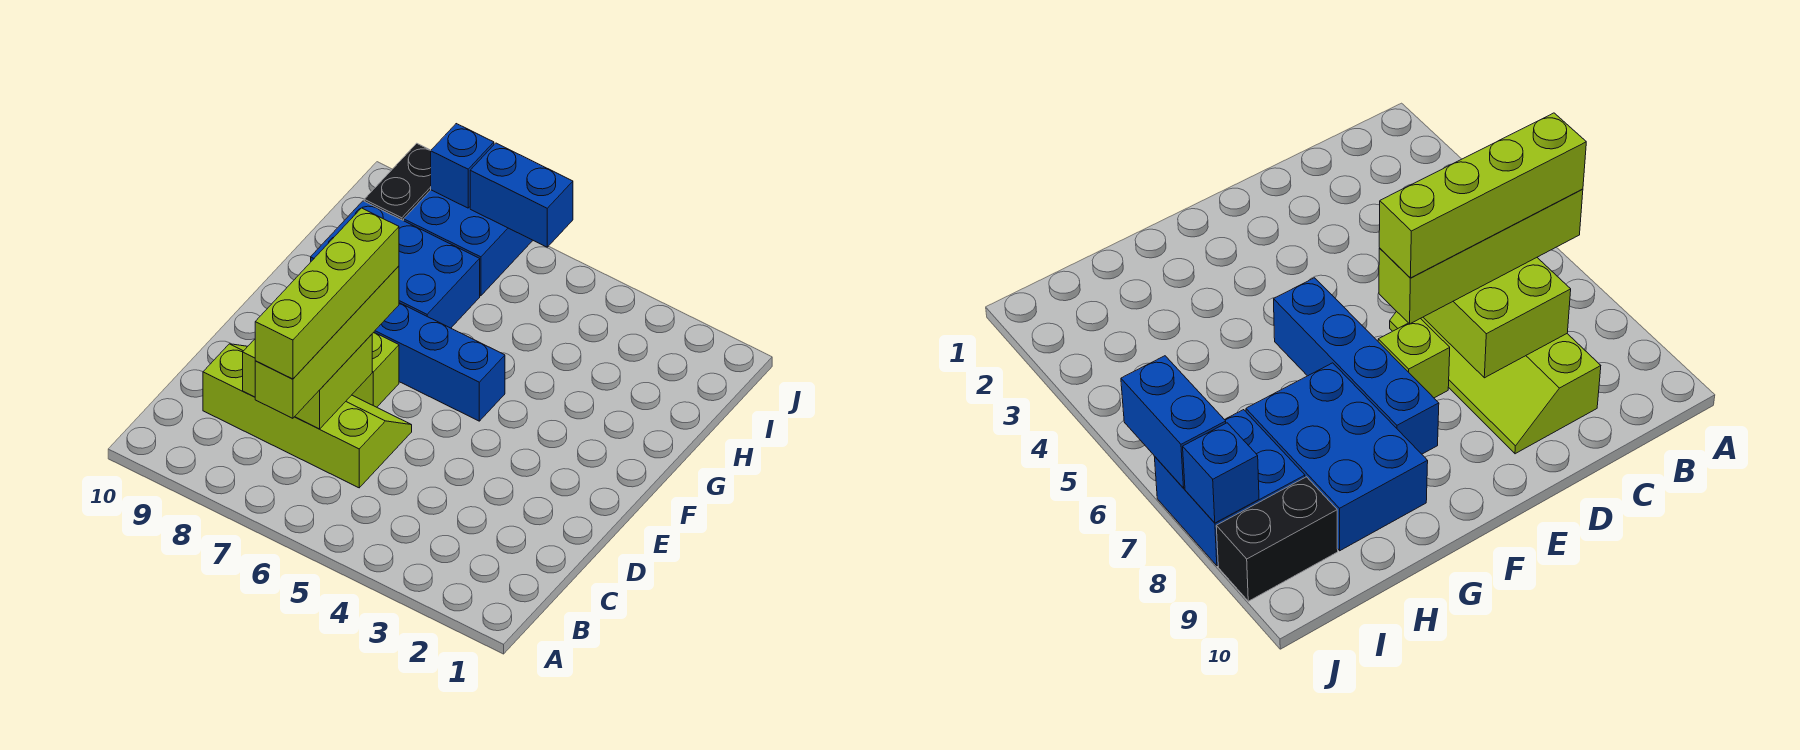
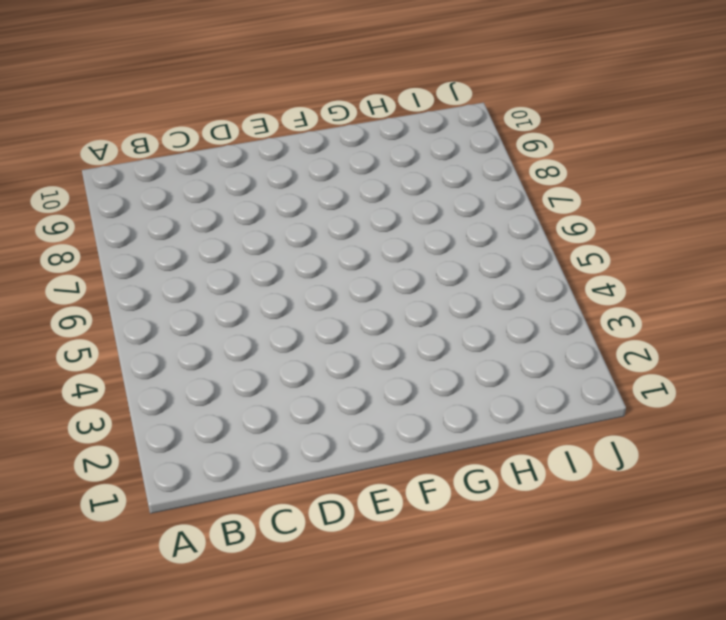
none -> lime slope C6:D9 level 1 top C
none -> lime brick E7 level 1

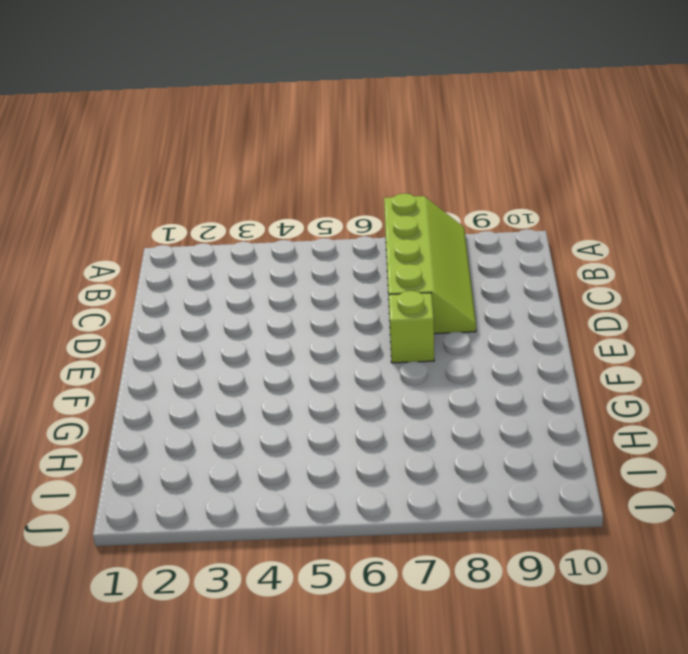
lime slope A7:D8 level 1 top 7 -> lime slope C6:D9 level 1 top C
none -> blue brick F5:F8 level 1
none -> blue brick G7:H9 level 1

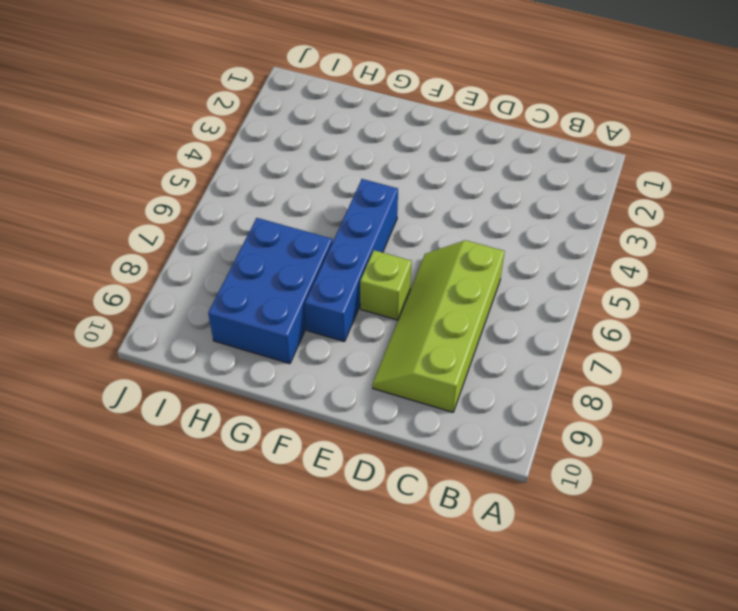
none -> blue brick I7:J8 level 1
none -> black brick I9:J9 level 1

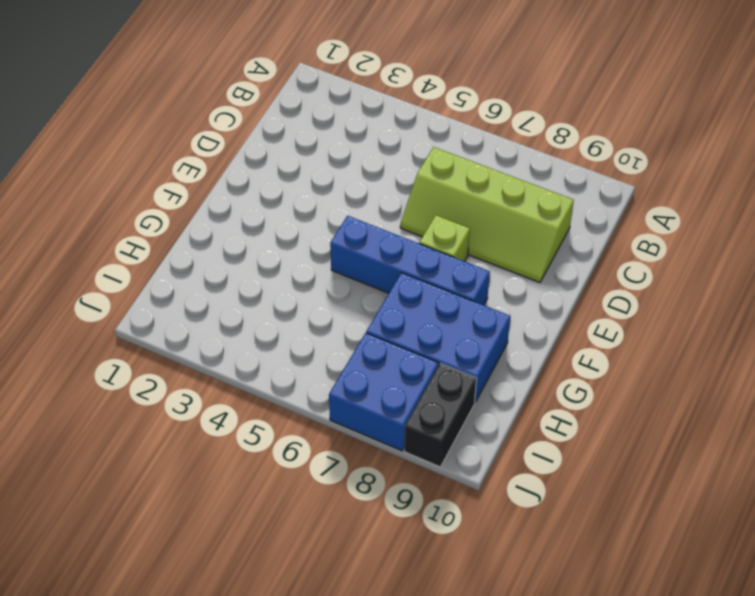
none -> lime brick C7:D8 level 2
none -> blue brick J6:J7 level 2

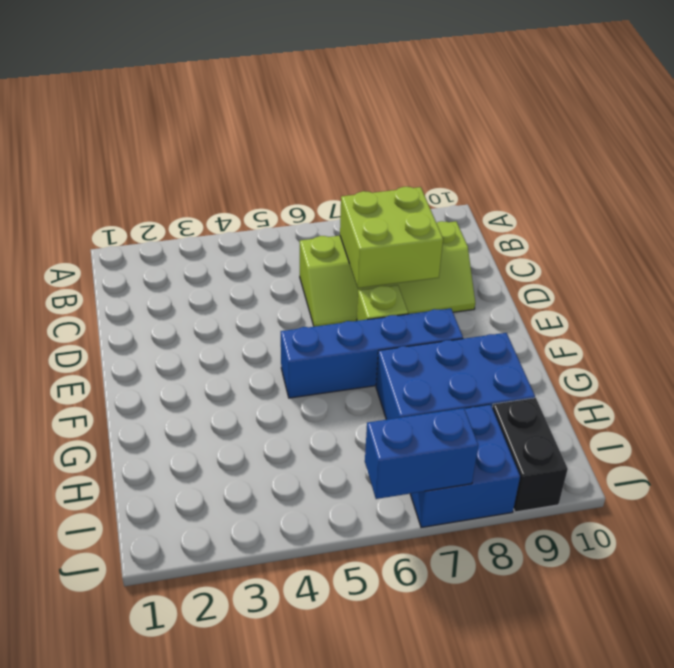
none -> blue brick J8 level 2
none -> lime brick B7:E7 level 3

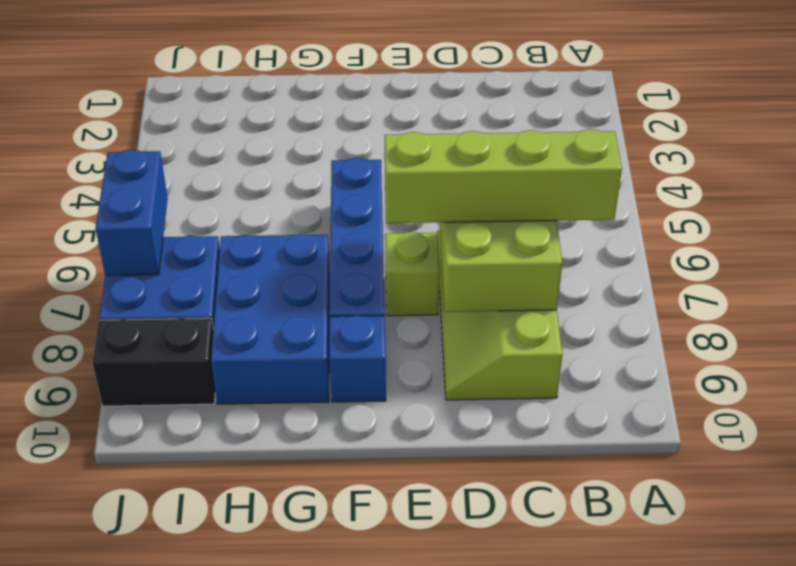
blue brick F9 level 1 -> blue brick J8 level 2
none -> lime brick B7:E7 level 4

